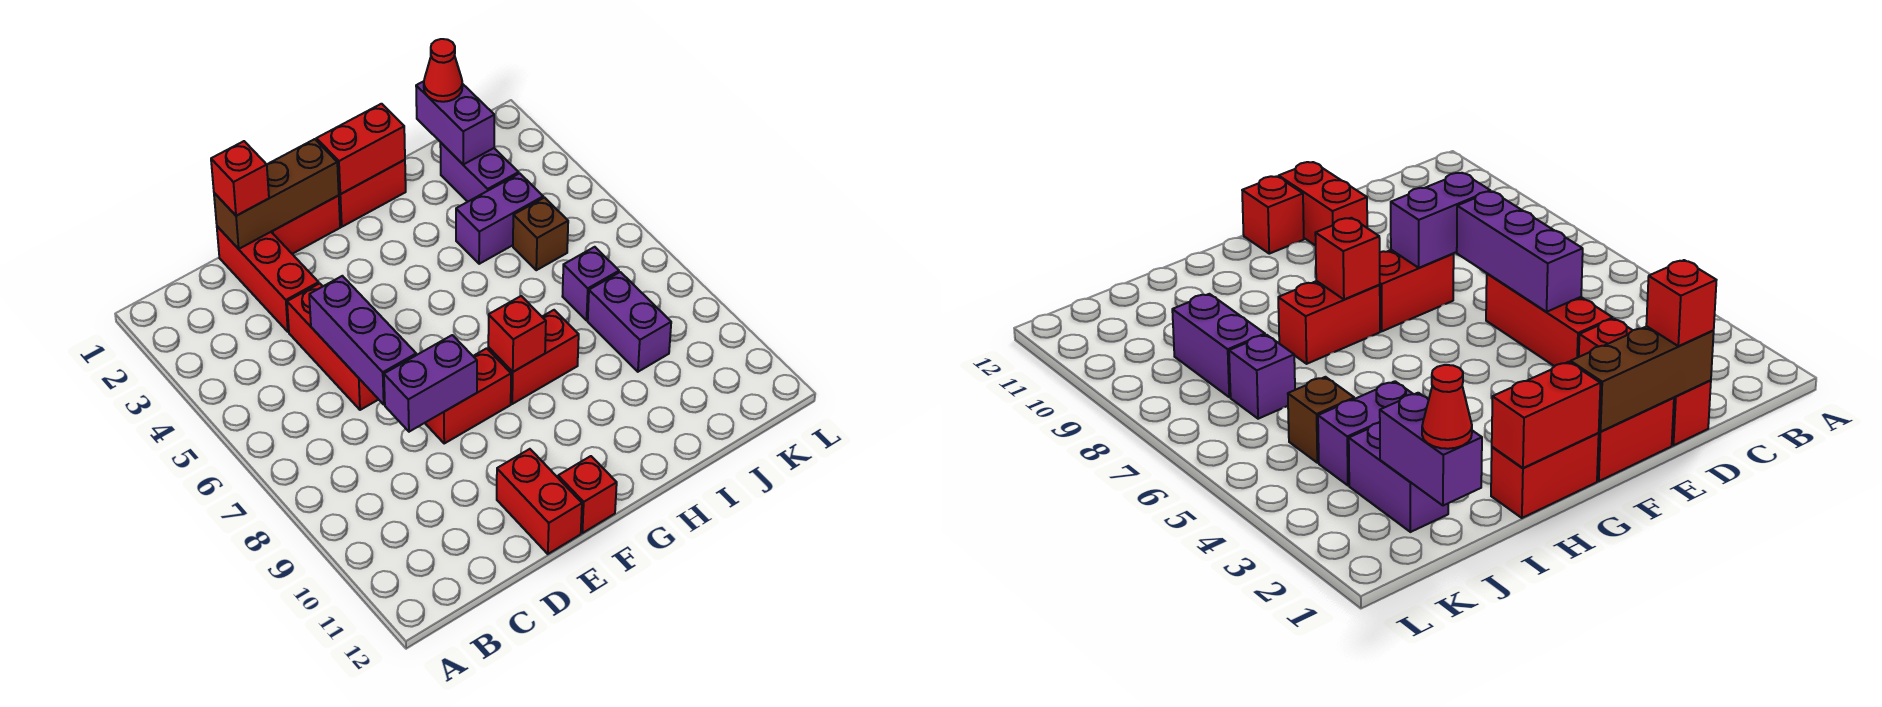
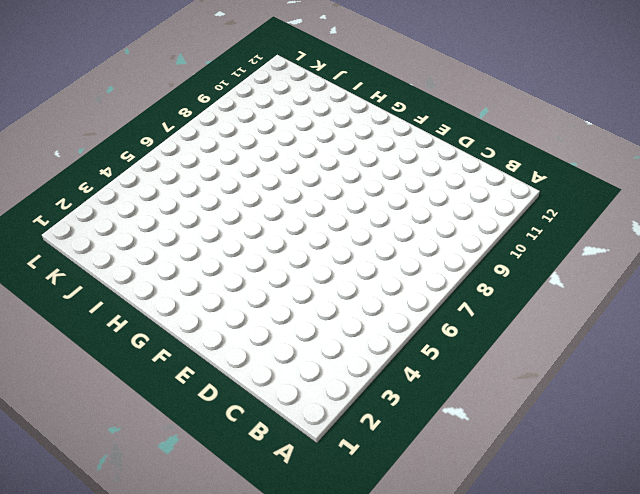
none -> red brick D1:D3 level 1
none -> red brick D4:D6 level 1
none -> red brick E1:F1 level 1

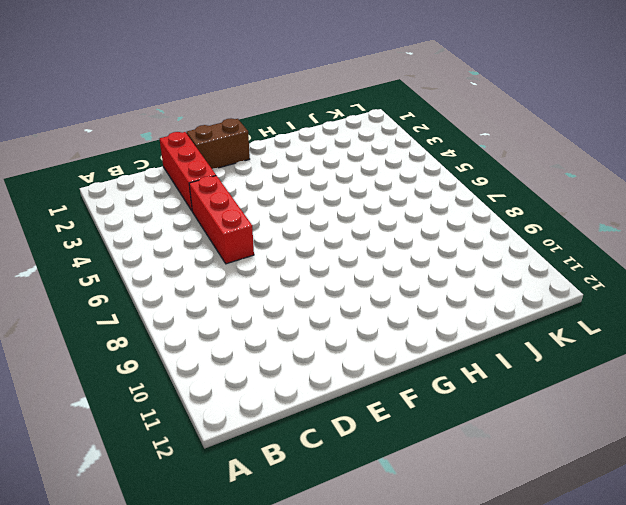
brown brick E1:F1 level 1 -> red brick E1:F1 level 1
none -> red brick E8:F8 level 1
none -> red brick E11:E12 level 1
none -> red brick F12 level 1

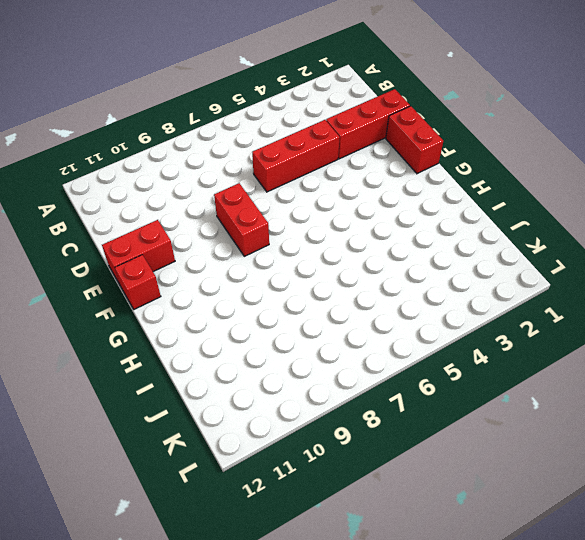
none -> red brick G1:H1 level 1
none -> red brick G8:H8 level 1
none -> purple brick I4:J4 level 1

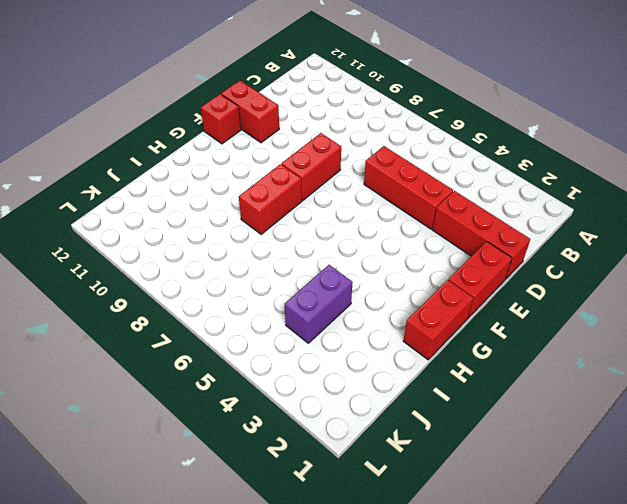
none -> purple brick J2:J3 level 1
none -> brown brick J5 level 1
none -> purple brick J7 level 1

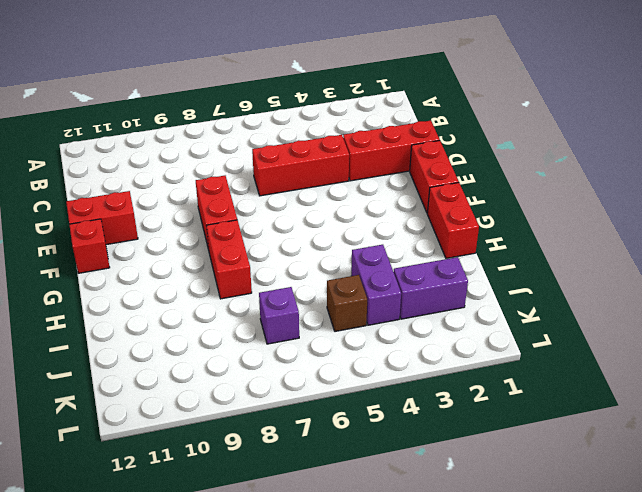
none -> purple brick J8:J9 level 1
none -> brown brick D1:F1 level 2
none -> purple brick D5:D7 level 2

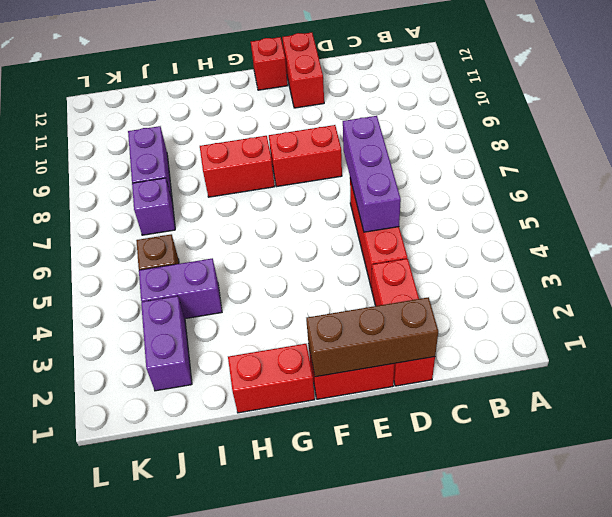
none -> purple brick D8:E8 level 2
none -> red brick G1:H1 level 2
none -> red brick G8 level 2

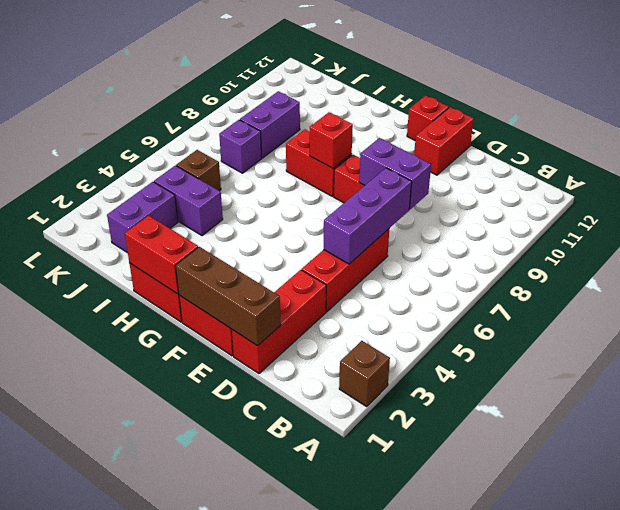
brown brick A2 level 1 -> none
none -> purple brick J1:J2 level 2
none -> red brick D1 level 3
none -> red cone J1 level 3

